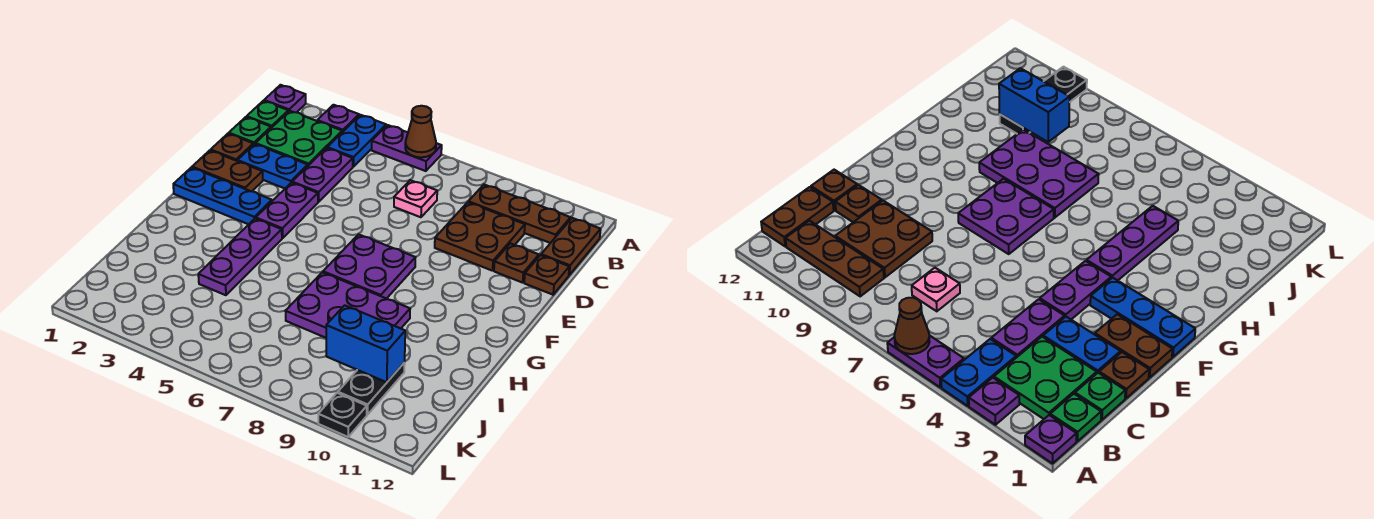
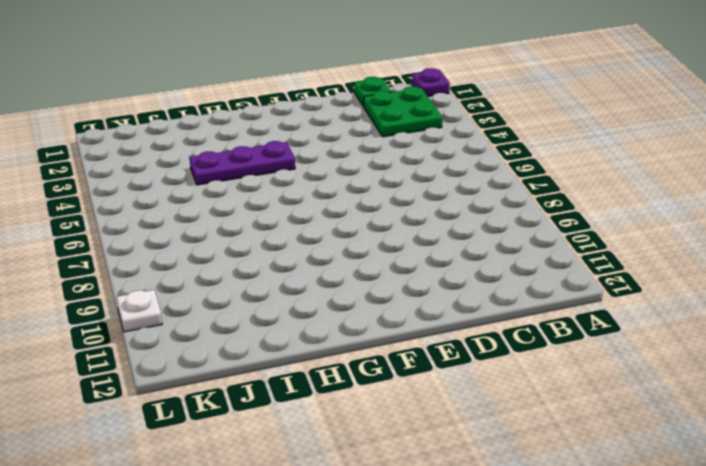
white plate L10 level 1 -> black plate L10 level 1
none -> purple plate A3 level 1
none -> blue plate A4:B4 level 1
none -> purple plate A5:A6 level 1

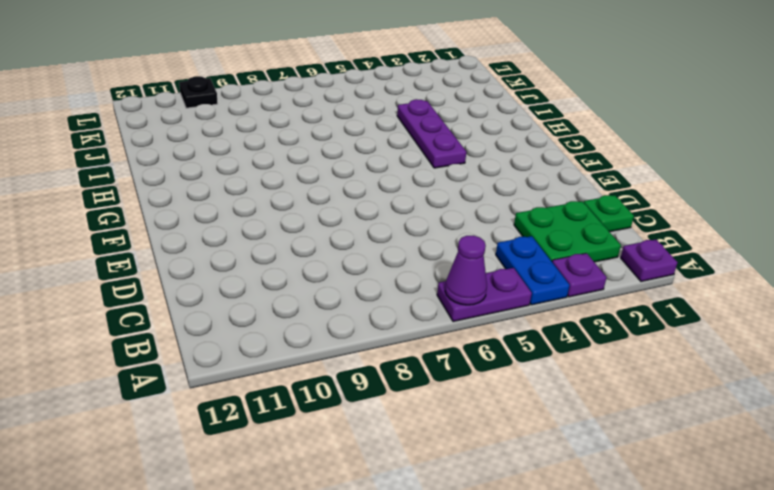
purple cone A6 level 2 -> brown cone A6 level 2
none -> green plate B1 level 1
none -> brown plate B9:B11 level 1
none -> brown plate B12:C12 level 1

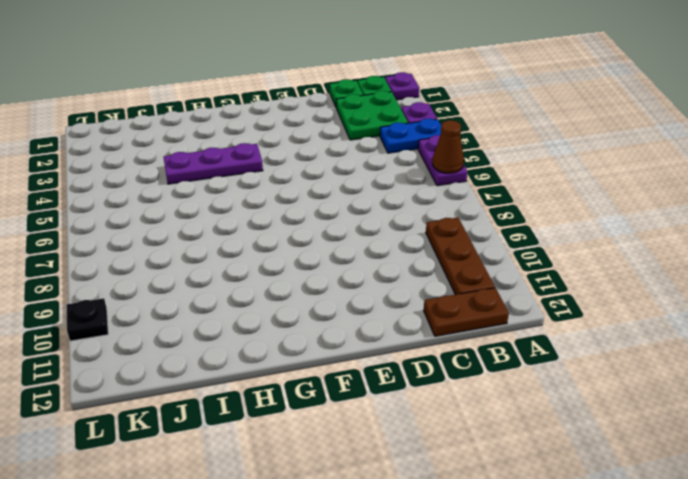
none -> purple plate C4:D4 level 1
none -> pink plate C7 level 1
none -> brown plate C9:D10 level 1

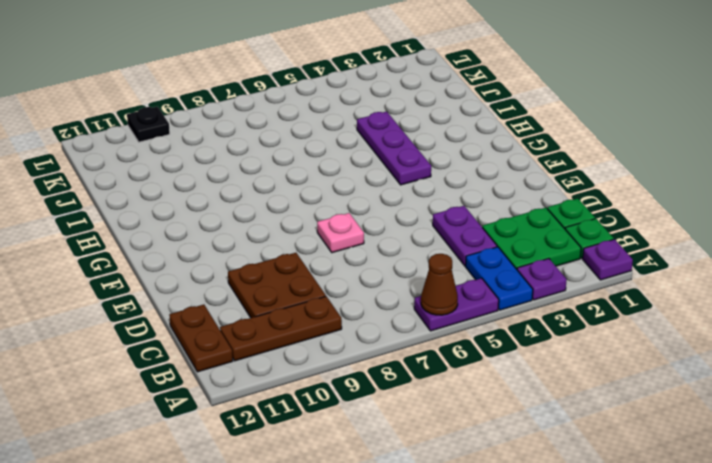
pink plate E7 level 1 -> pink plate C7 level 1
none -> brown plate D1 level 1
none -> blue plate D2:D3 level 1
none -> brown plate D11 level 1

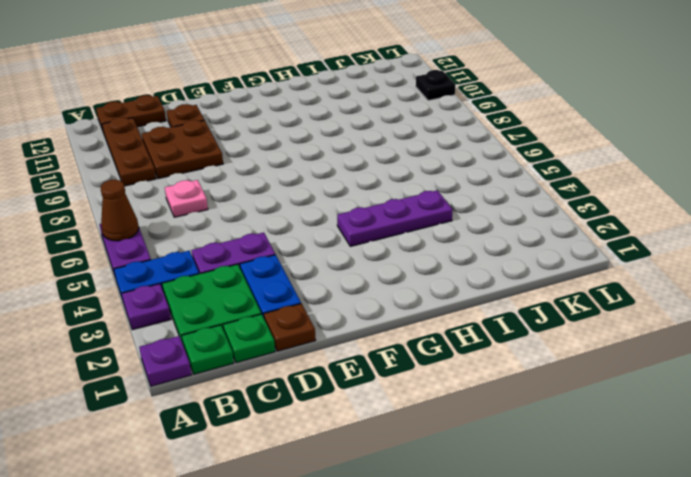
none -> brown plate D12 level 1
none -> brown plate E1:E2 level 1
none -> purple plate E4:F4 level 1

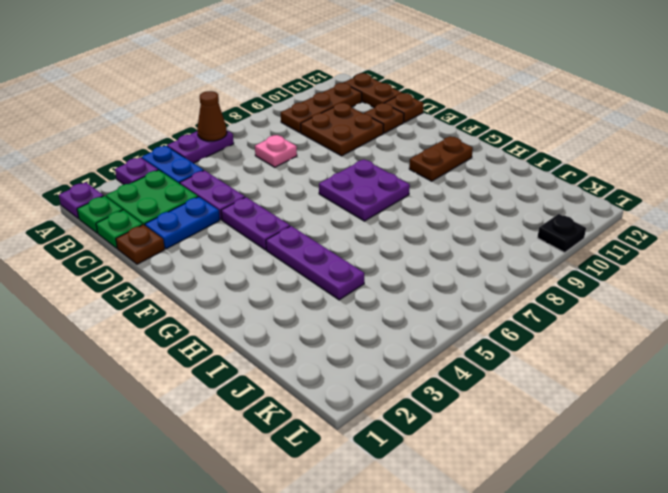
brown plate G10:G11 level 1 -> brown plate E1:E2 level 1
none -> blue plate F1:F3 level 1
none -> purple plate H7:I9 level 1
none -> black plate J10:K10 level 1

